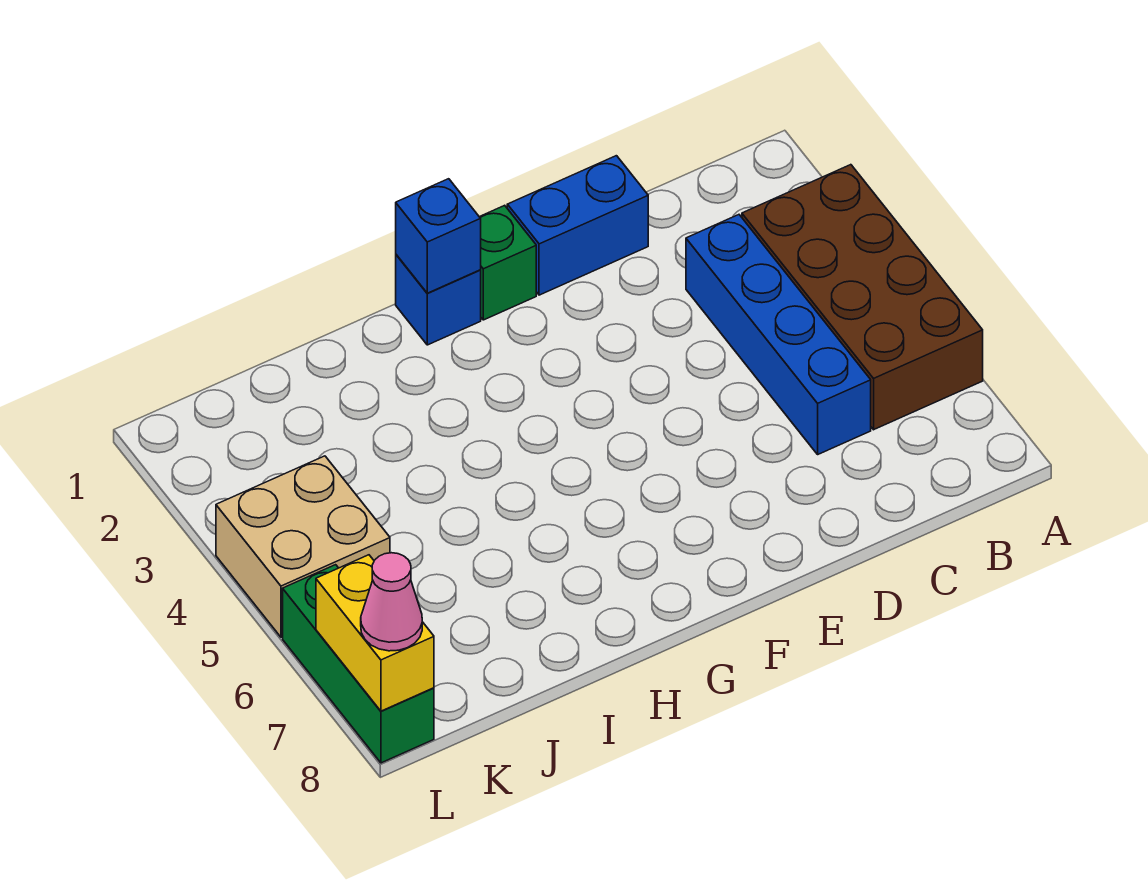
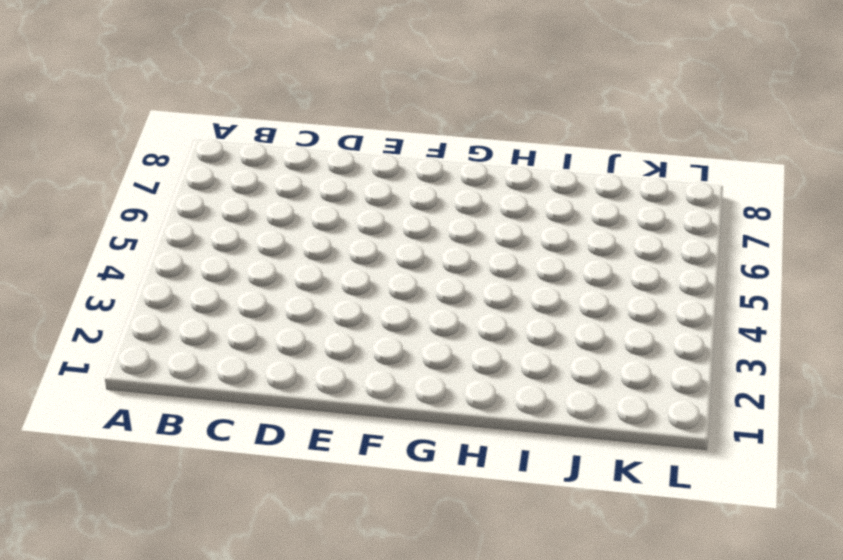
none -> brown brick A3:B6 level 1
none -> blue brick C3:C6 level 1

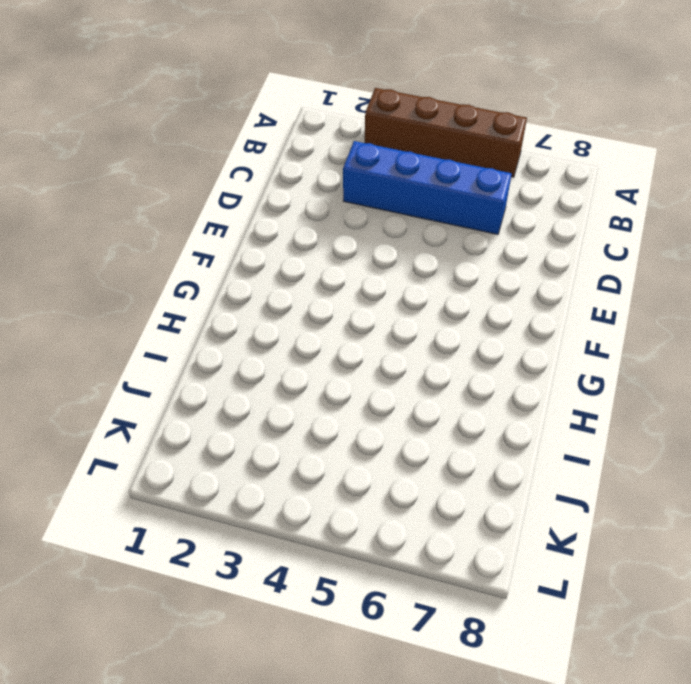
brown brick A3:A6 level 1 -> brown brick A3:B6 level 1
none -> blue brick D1:E1 level 1
none -> green brick F1 level 1

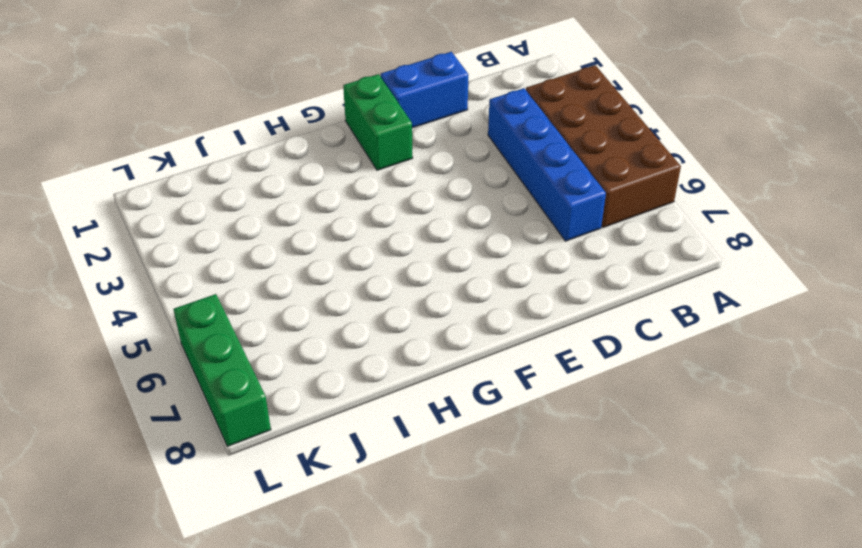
green brick F1:F2 level 1 -> green brick F1 level 1
none -> blue brick G1 level 1
none -> tan brick K4:L5 level 1

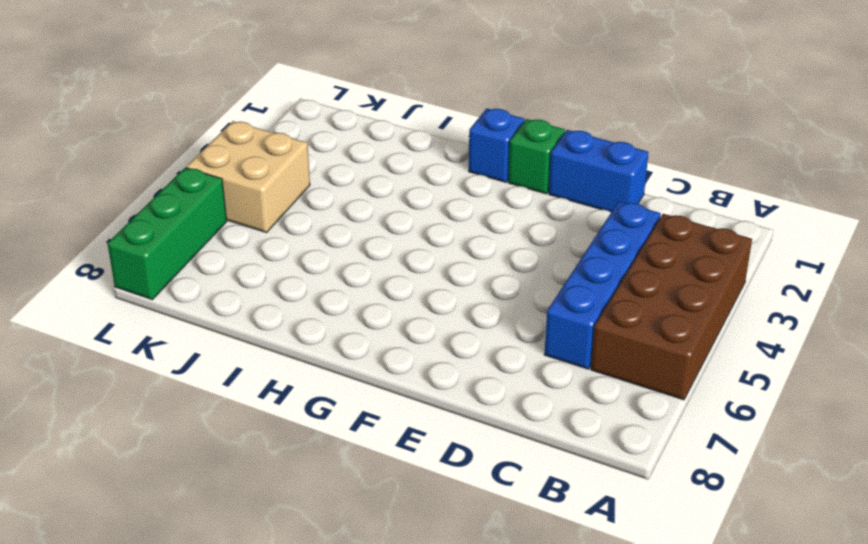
none -> blue brick G1 level 2
none -> yellow brick L7:L8 level 2

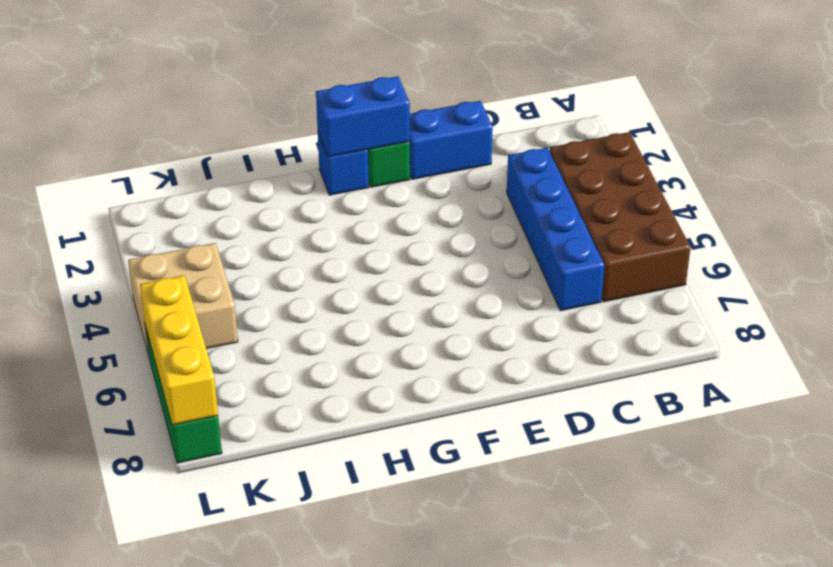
blue brick F1:G1 level 2 -> blue brick G1 level 2
yellow brick L6:L8 level 2 -> yellow brick L7:L8 level 2
none -> pink cone L8 level 3

